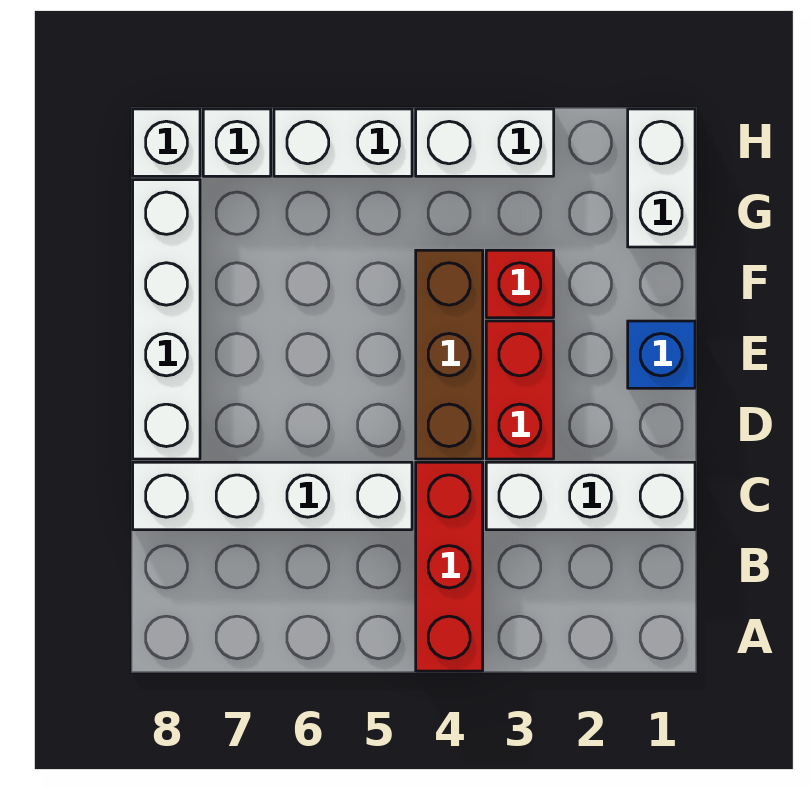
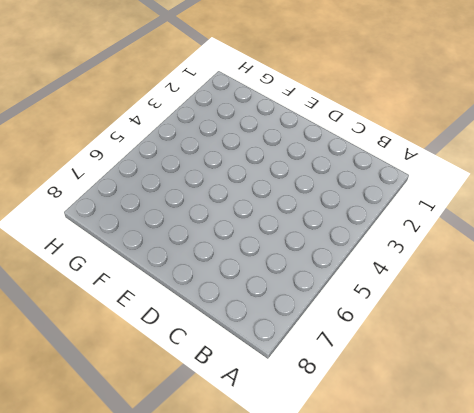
none -> red brick A4:C4 level 1
none -> white brick C1:C3 level 1
none -> white brick C5:C8 level 1

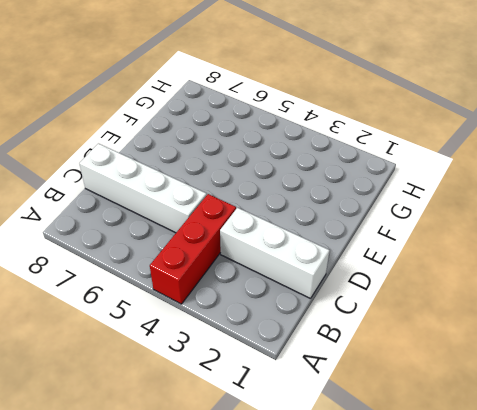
none -> red brick D3:E3 level 1
none -> brown brick D4:F4 level 1
none -> white brick D8:G8 level 1

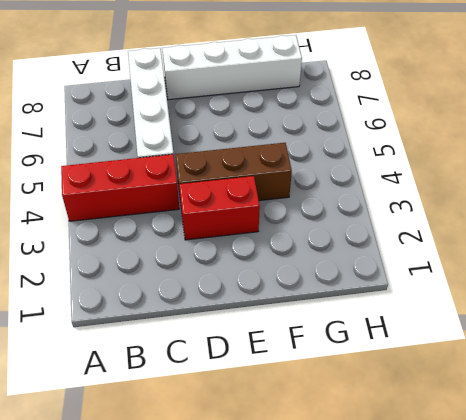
none -> white brick C1:C3 level 1
none -> blue brick E1 level 1
none -> red brick F3 level 1

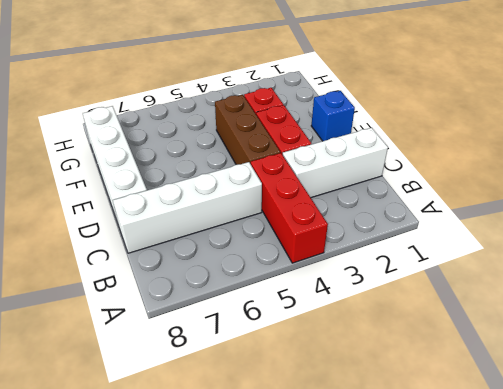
none -> white brick G1:H1 level 1
none -> white brick H3:H4 level 1
none -> white brick H5:H6 level 1

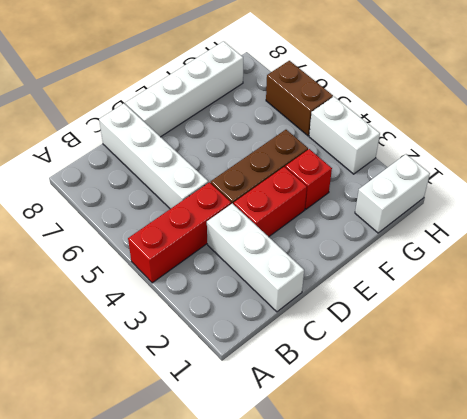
brown brick H5:H6 level 1 -> white brick H5:H6 level 1
none -> blue brick E1 level 1
none -> white brick H7 level 1
none -> white brick H8 level 1

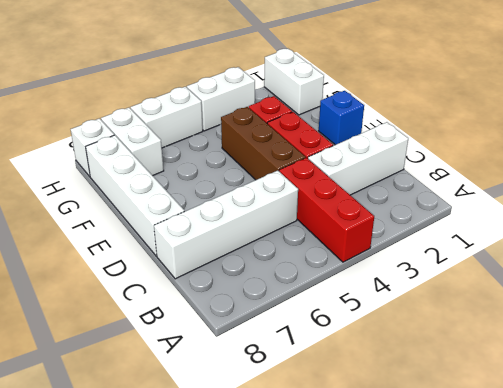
white brick G7:H7 level 1 -> white brick H7 level 1

